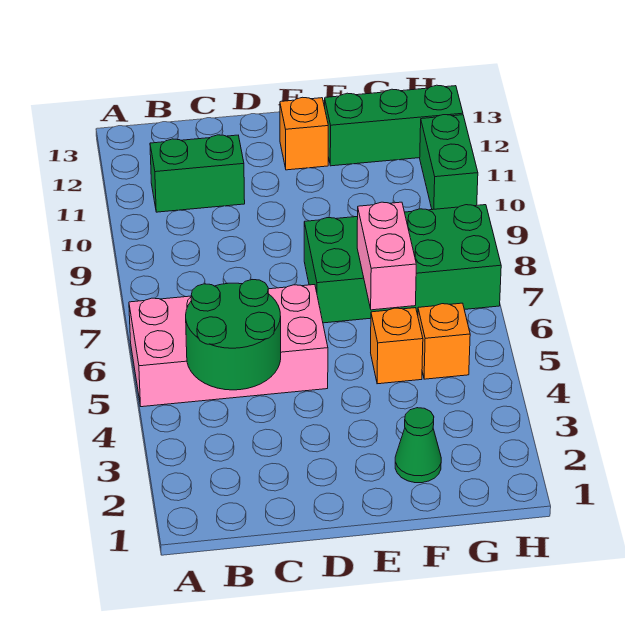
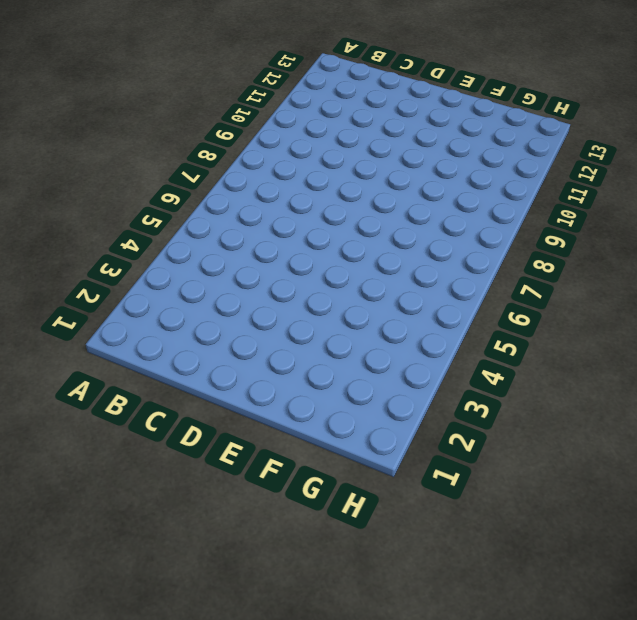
none -> pink brick A5:D6 level 1
none -> green brick B11:C11 level 1

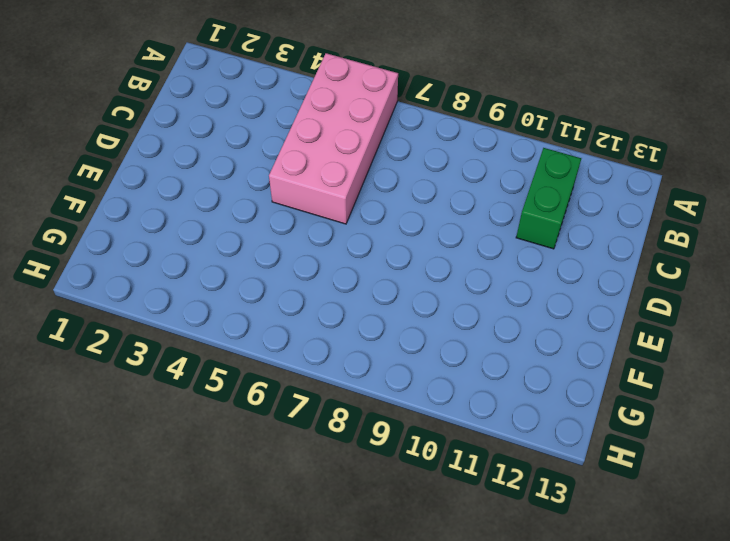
none -> green brick E7:H8 level 1
none -> orange brick E12 level 1

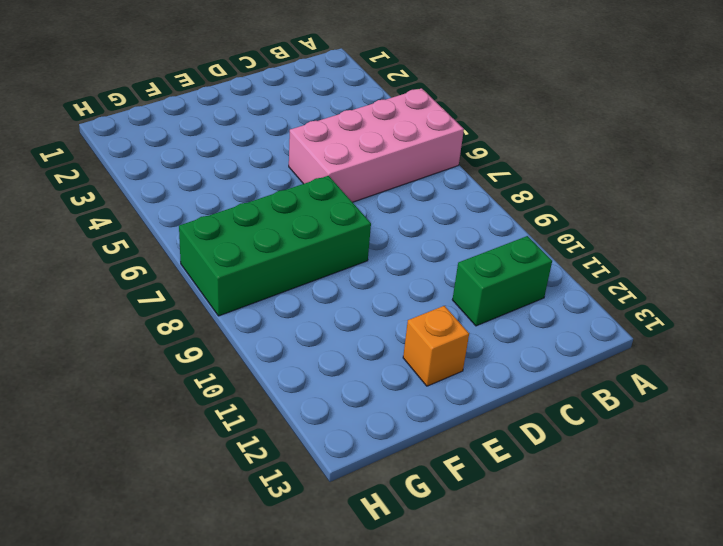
none -> green cone F2 level 1
none -> orange brick F5 level 1

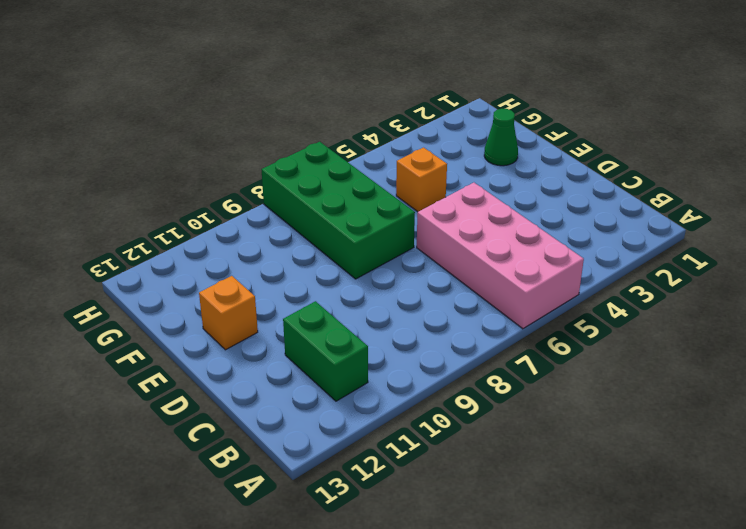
none -> green brick F12:H12 level 1
none -> orange brick G5 level 1

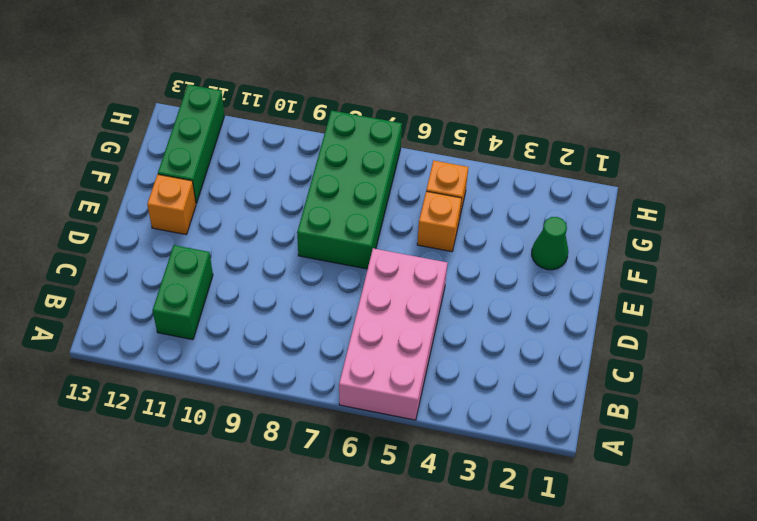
none -> green brick H10:H11 level 1
none -> green round brick B4:C5 level 2

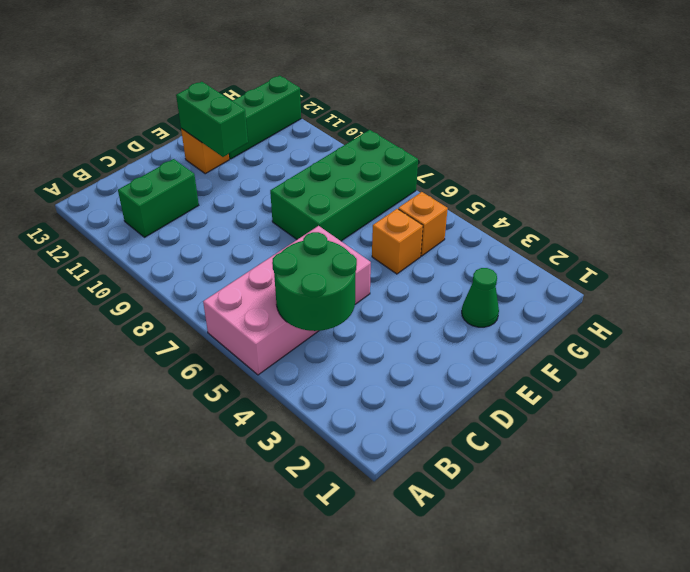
green brick E11:E12 level 2 -> green brick H10:H11 level 1
none -> pink brick F6:F7 level 2

